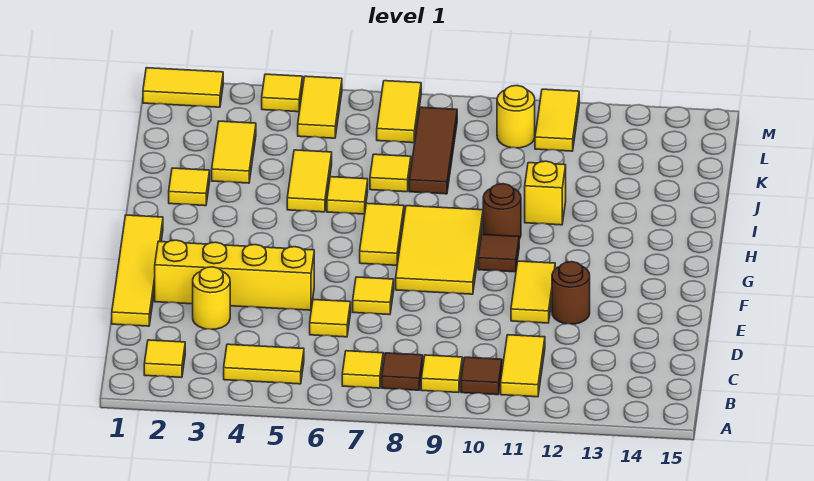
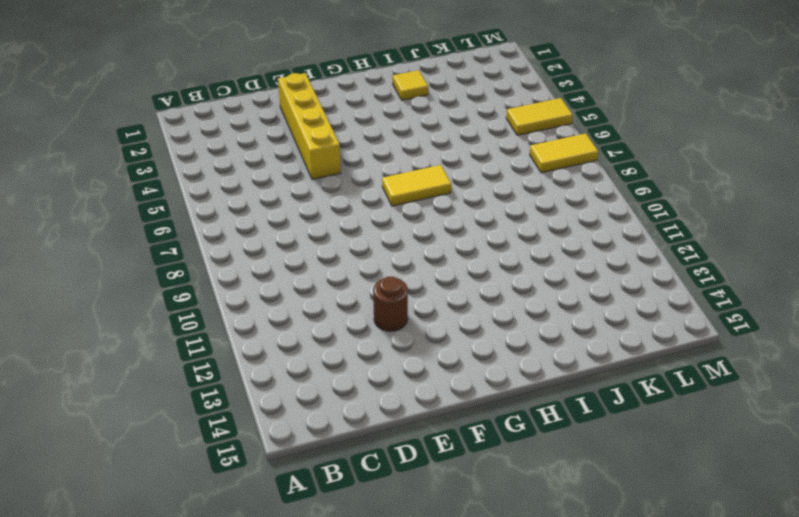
none -> yellow tile B2 level 1
none -> yellow tile B4:B5 level 1
none -> yellow tile B7 level 1
none -> brown tile B8 level 1

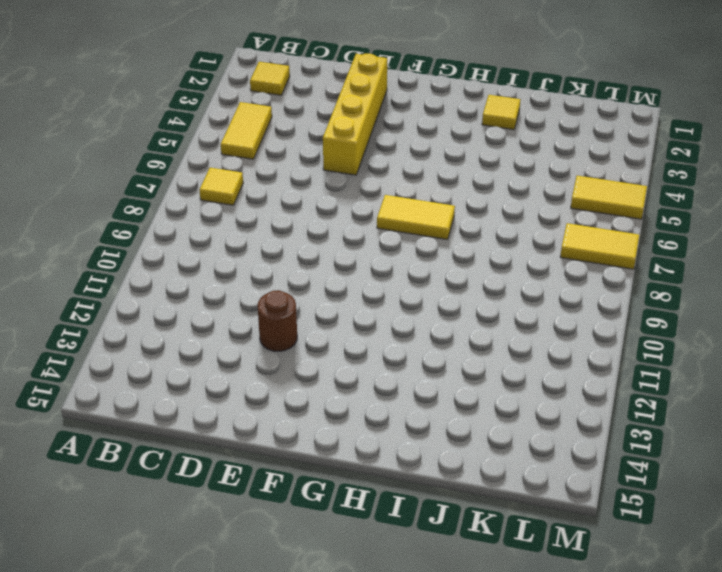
none -> brown tile B8 level 1
none -> yellow tile B9 level 1
none -> brown tile B10 level 1
none -> yellow tile B11:C11 level 1

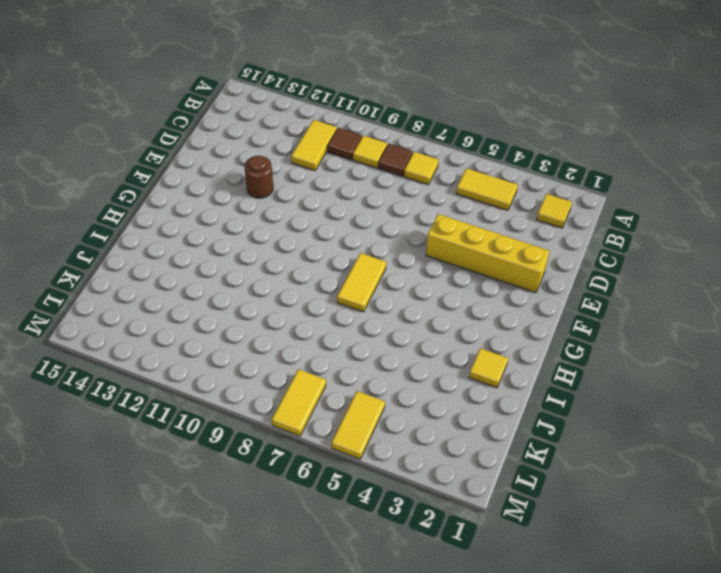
none -> yellow tile D1:G1 level 1
none -> yellow round brick D3 level 1
none -> yellow tile D6 level 1
none -> yellow tile E7 level 1

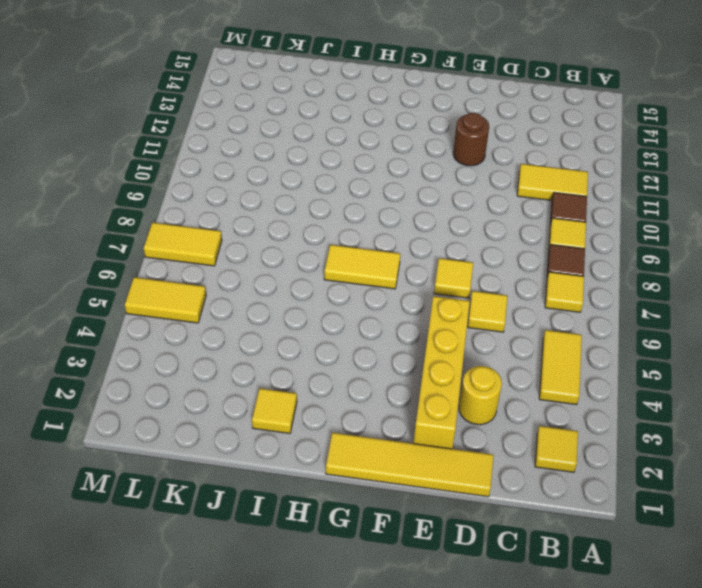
none -> yellow tile E11:F11 level 1
none -> yellow tile F8:H9 level 1
none -> brown tile G10 level 1
none -> brown round brick H10 level 1

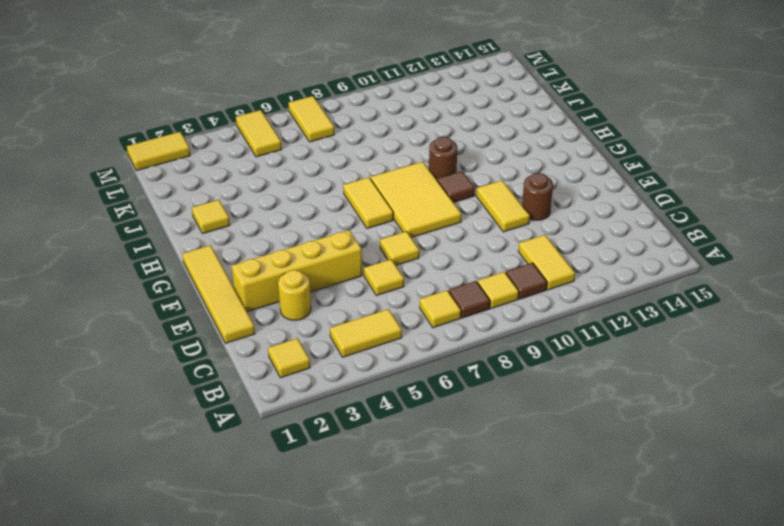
none -> yellow tile I5:J5 level 1
none -> yellow tile I6 level 1
none -> yellow brick I11 level 1
none -> yellow tile J3:K3 level 1

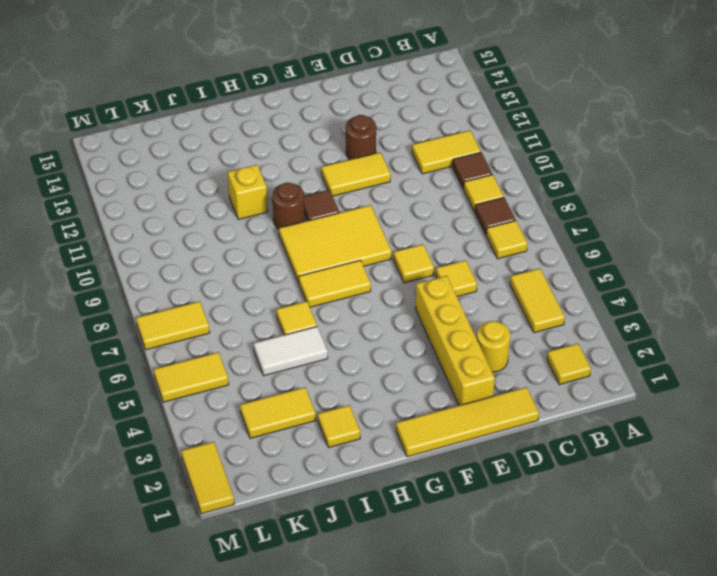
white tile I5:J5 level 1 -> yellow tile I5:J5 level 1
none -> yellow tile J7 level 1
none -> brown tile J8:L8 level 1
none -> yellow round brick L10 level 1
none -> yellow tile L11:M11 level 1

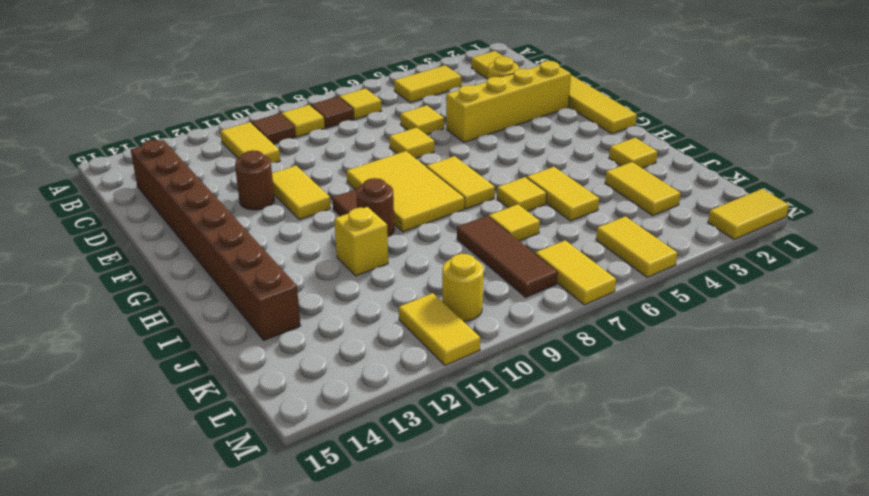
brown brick C14:J14 level 1 -> none
none -> yellow tile M4 level 1

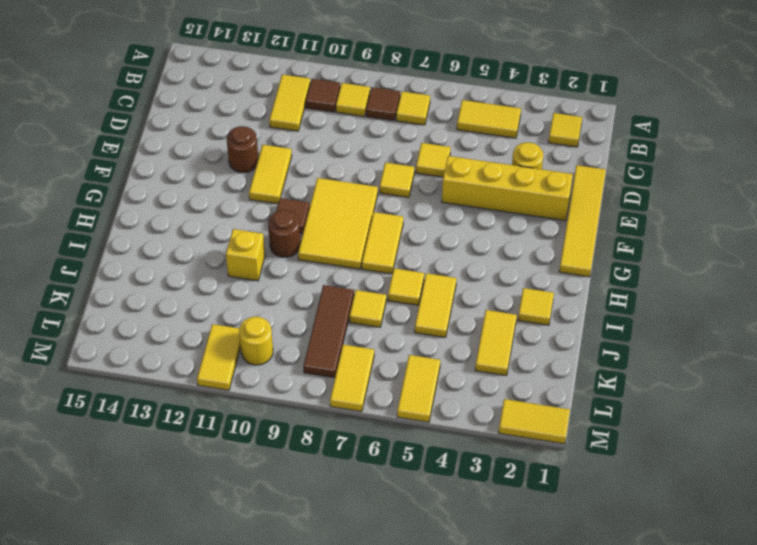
none -> yellow tile M4 level 1

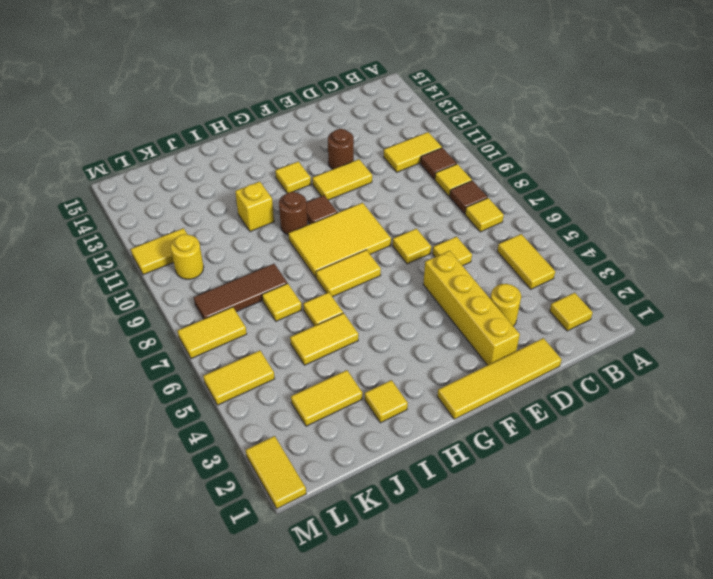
yellow tile G12 level 1 -> yellow tile M4 level 1

